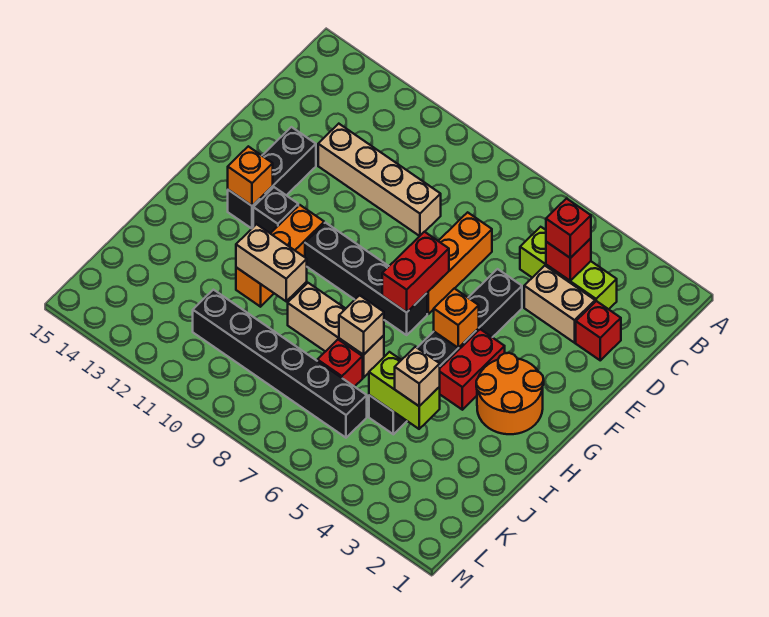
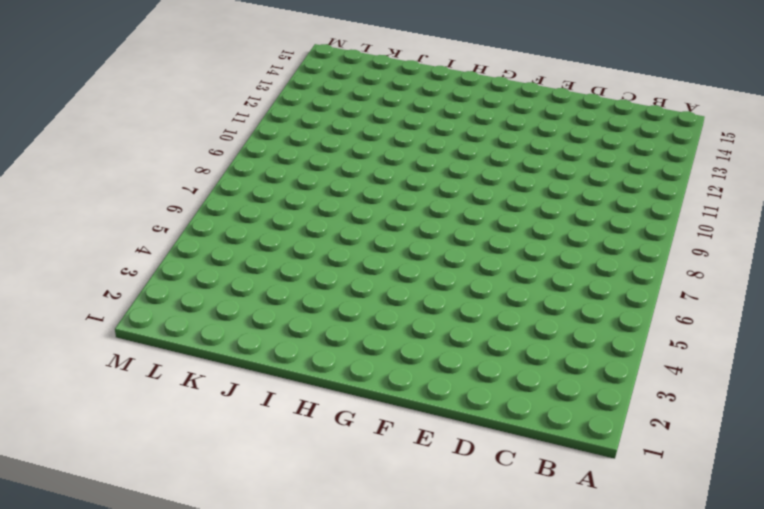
none -> lime brick C3:C5 level 1
none -> red brick D2 level 1
none -> tan brick D3:D4 level 1

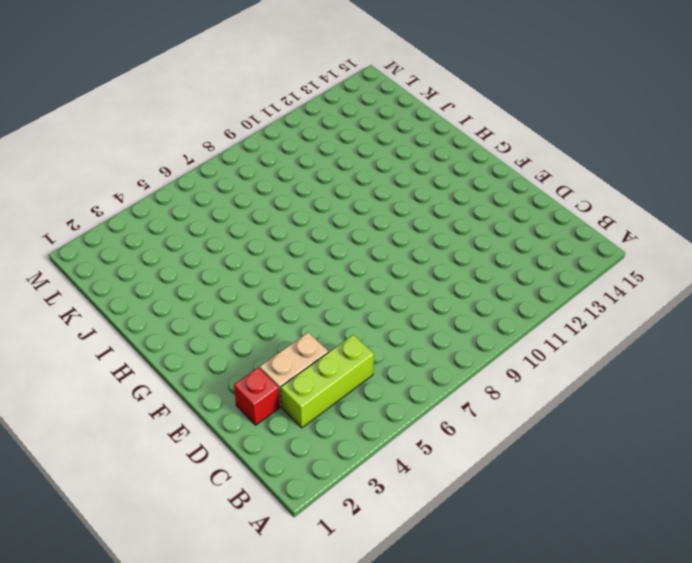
none -> orange brick D7:F7 level 1
none -> tan brick D9:D12 level 1
none -> black brick E5:J5 level 1

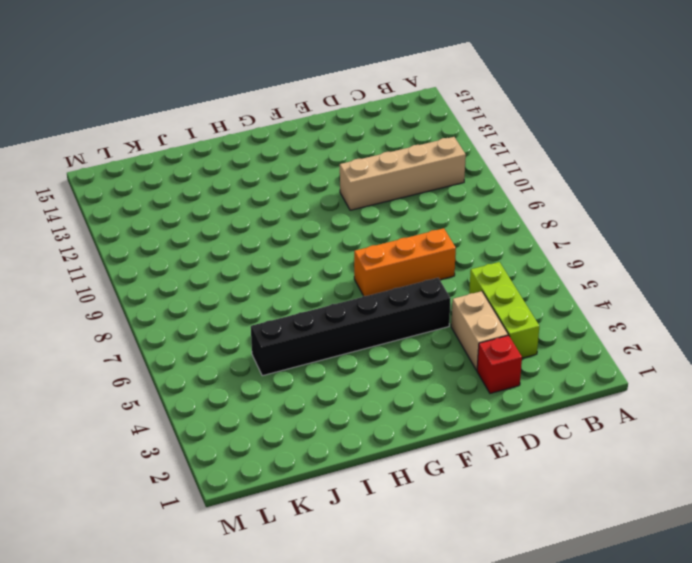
tan brick B11:E11 level 1 -> tan brick D9:D12 level 1
none -> black brick E13:G13 level 1
none -> orange round brick G2:H3 level 1
none -> red brick G4:H4 level 1

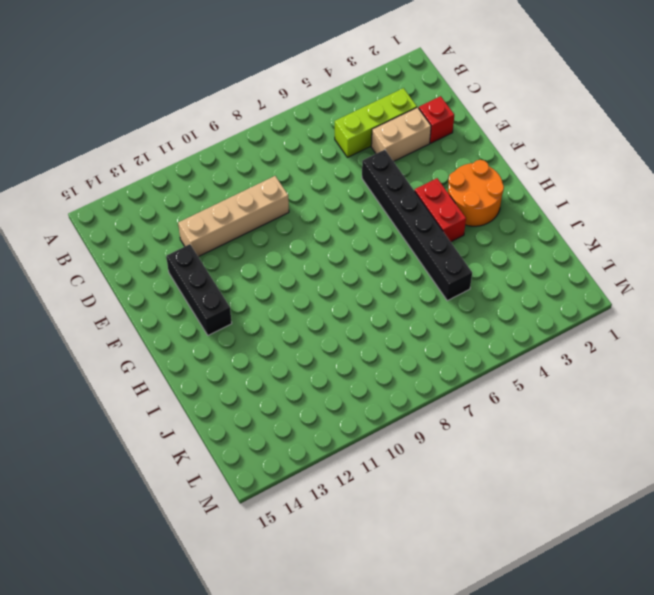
none -> orange brick D7:F7 level 1
none -> black brick G7:G10 level 1
none -> orange brick G11:I11 level 1

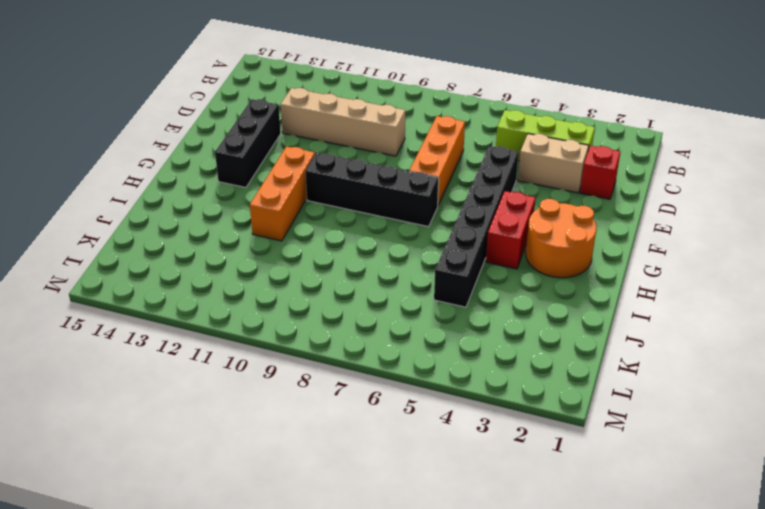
none -> black brick G12 level 1
none -> tan brick I7:I9 level 1
none -> red brick J7 level 1

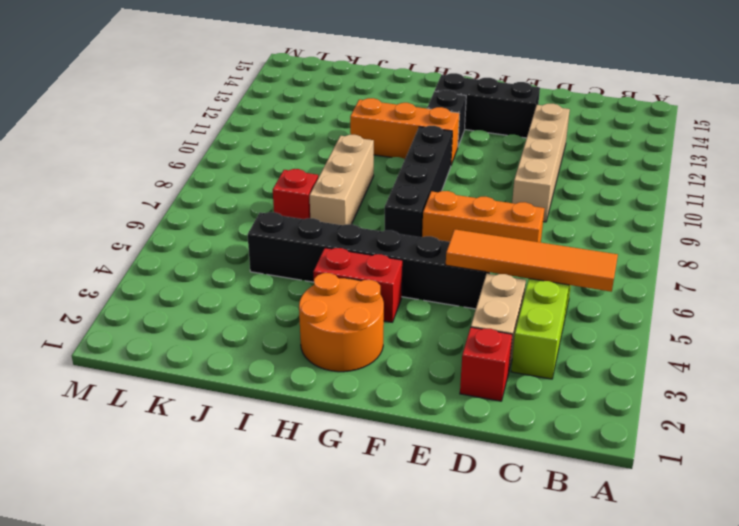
orange tile B5:E5 level 2 -> none
none -> black brick K6:K11 level 1
none -> red brick C4 level 2
none -> red brick F7:G7 level 2

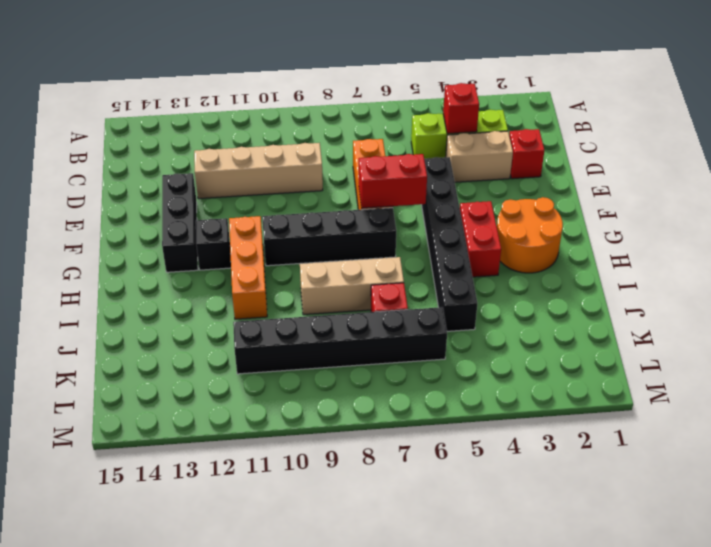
red brick F6:F7 level 2 -> red brick F7:G7 level 2
none -> orange brick G5 level 2
none -> orange brick G13 level 2
none -> tan brick I7 level 2

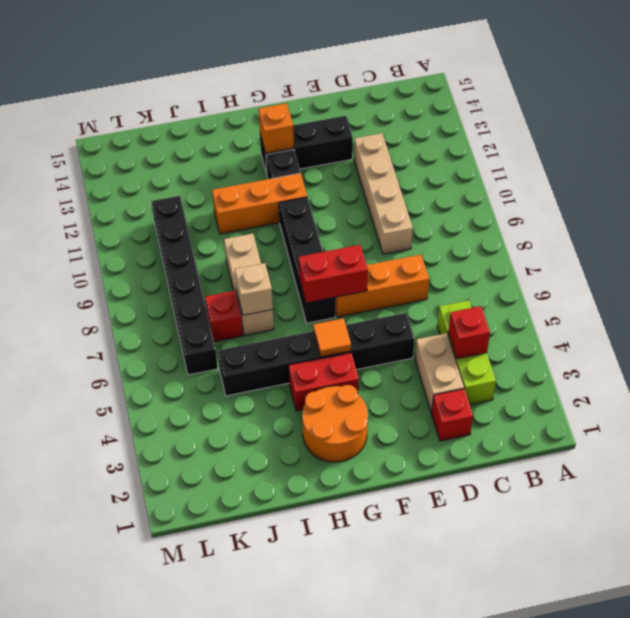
orange tile G5 level 2 -> orange brick G5 level 2
none -> tan brick I10:I11 level 2
none -> lime brick J4:J5 level 2
none -> red brick C4 level 3

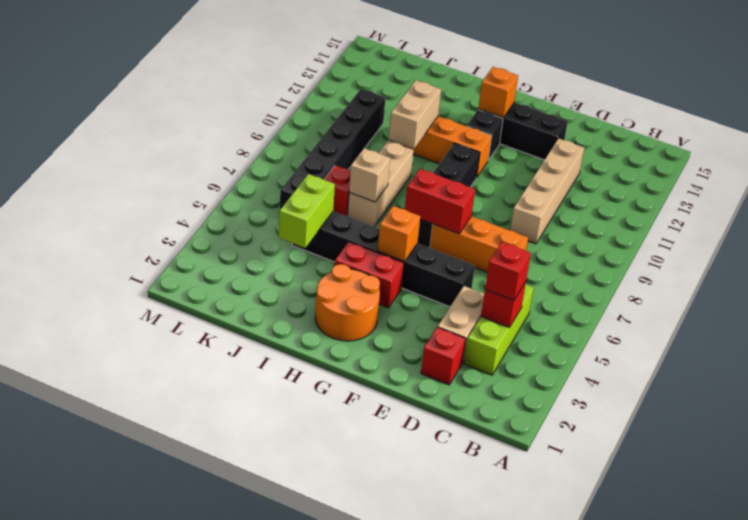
none -> tan brick J4 level 3

